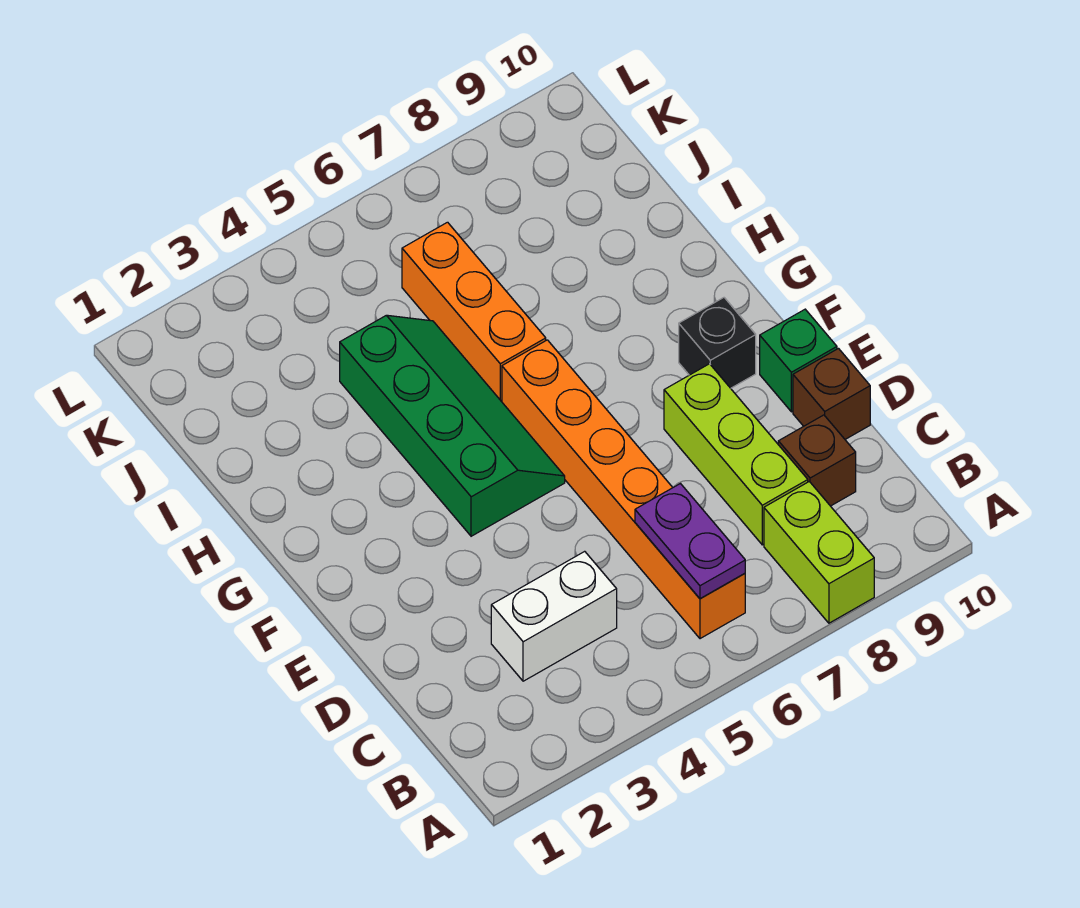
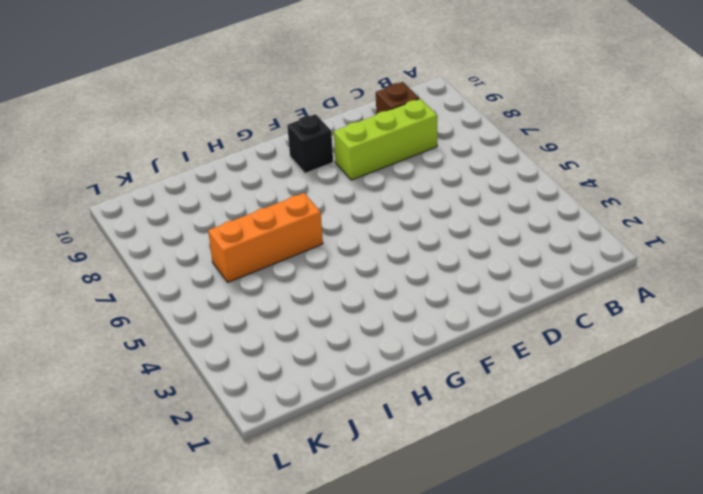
none -> lime brick A8:B8 level 1
none -> orange brick B6:G6 level 1

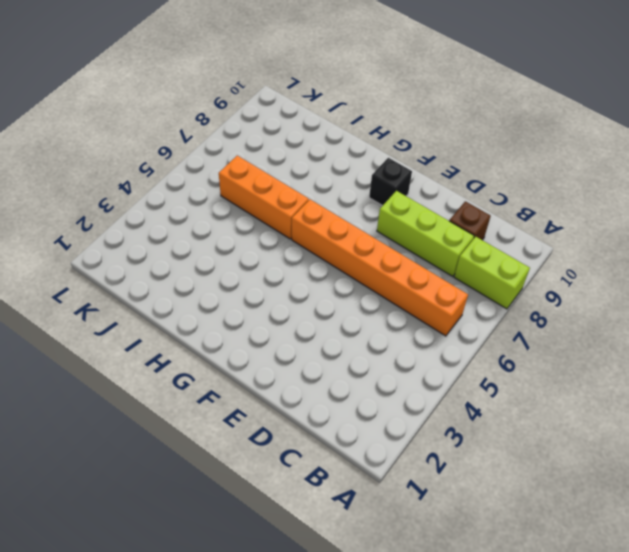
none -> white brick C3:C4 level 1
none -> brown brick D10 level 1

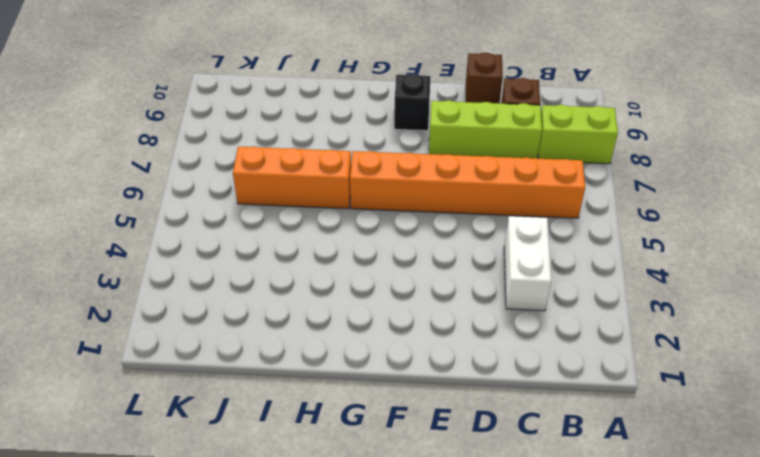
none -> green brick E10 level 1
none -> green slope F4:I5 level 1 top 4

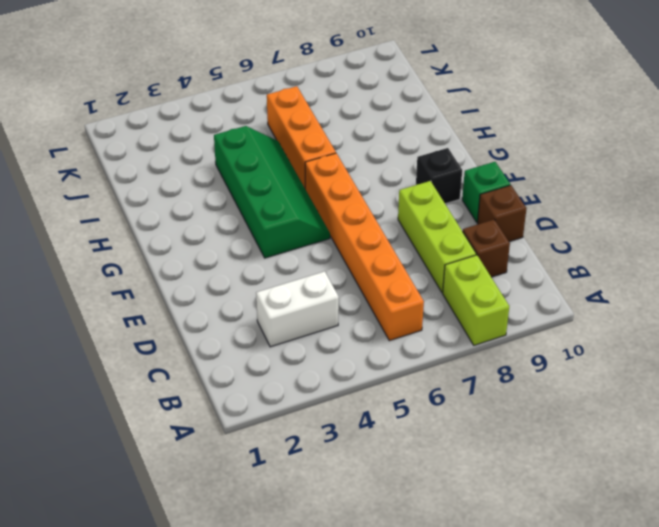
none -> purple plate B6:C6 level 2

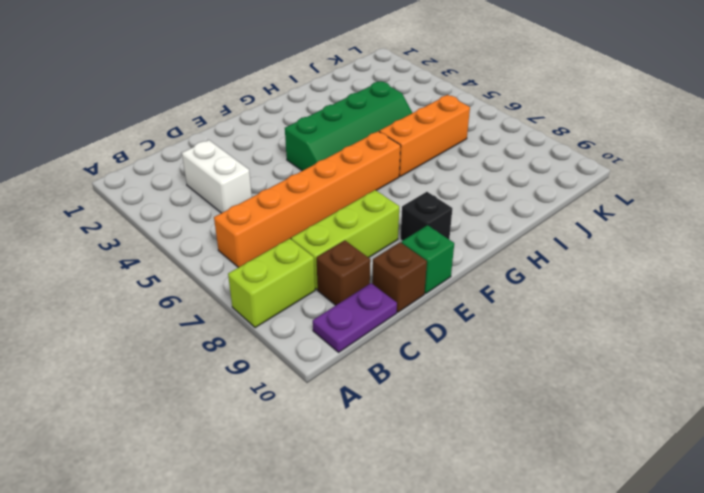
purple plate B10:C10 level 1 -> purple plate B6:C6 level 2

